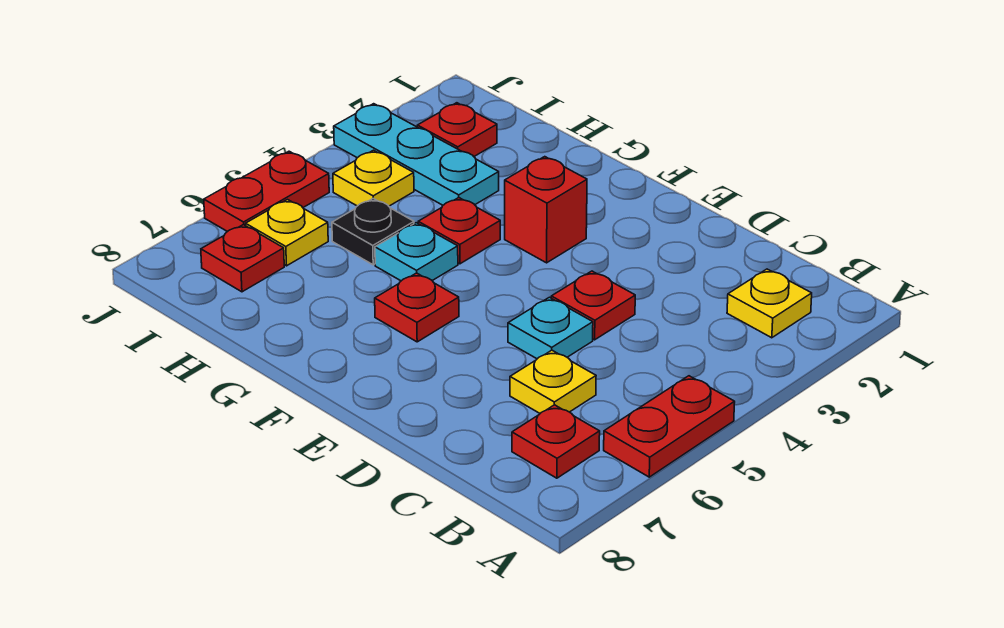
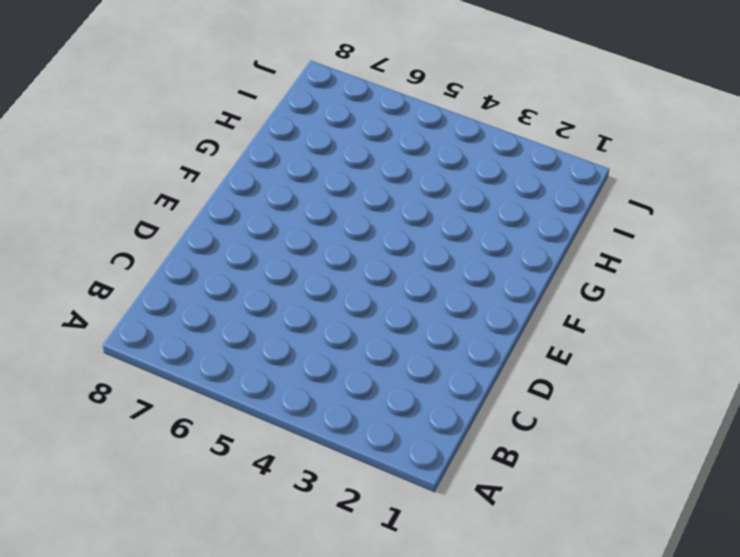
none -> red plate A5:A6 level 1
none -> yellow plate B2 level 1
none -> red plate B7 level 1

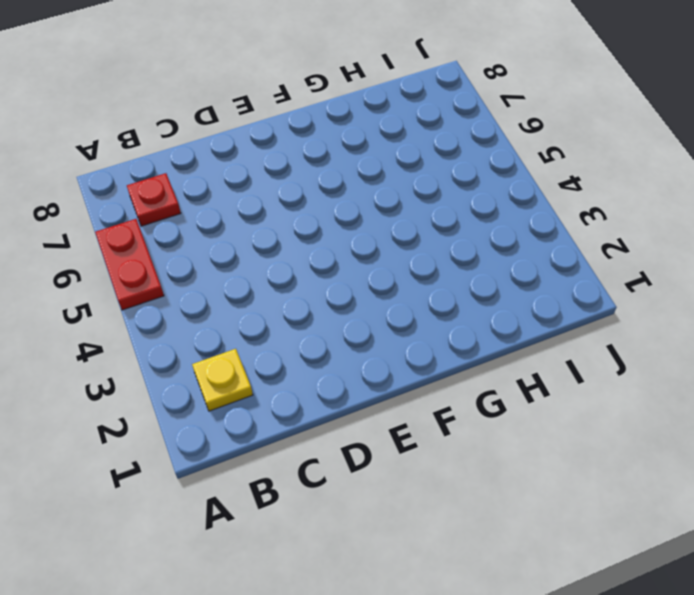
none -> yellow plate C6 level 1
none -> red plate D4 level 1
none -> cyan plate D5 level 1

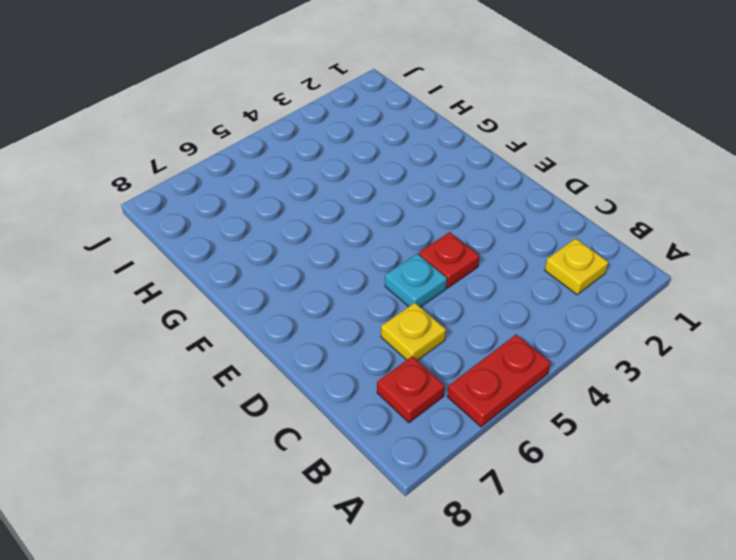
none -> red brick F3 level 1
none -> red plate F6 level 1
none -> red plate G4 level 1

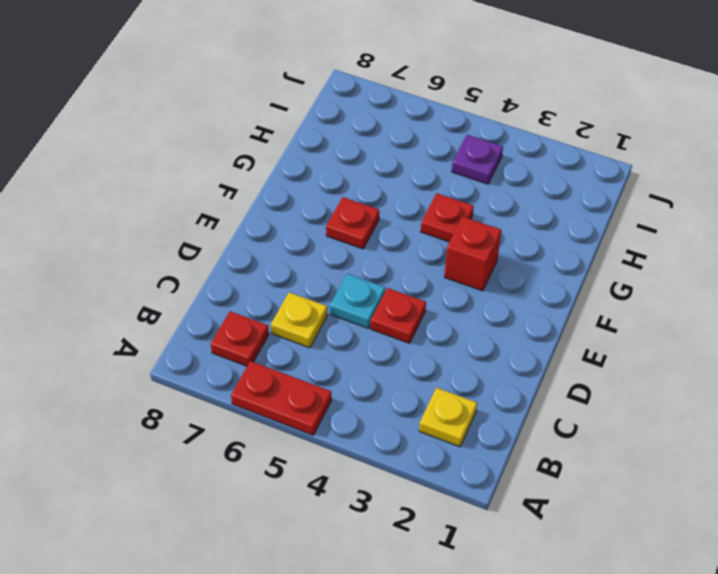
purple plate I4 level 1 -> yellow plate I4 level 1
none -> cyan plate G5 level 1
none -> cyan plate H3:J3 level 1
none -> black plate H5 level 1

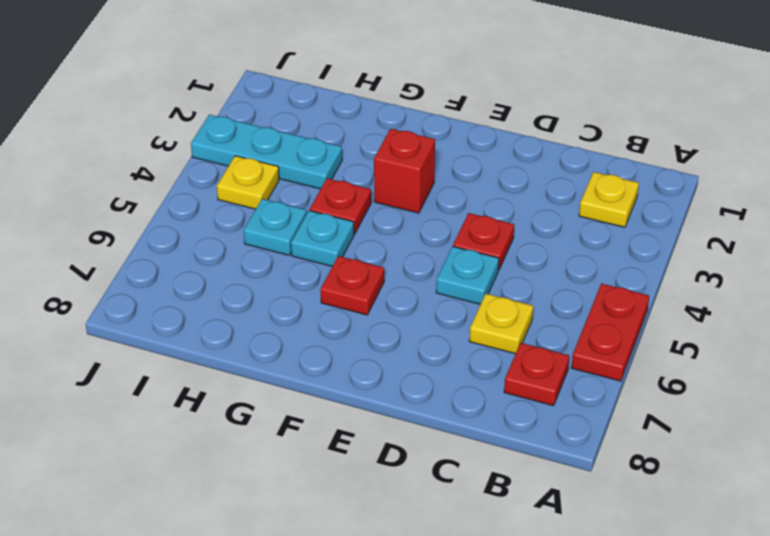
cyan plate H5 level 1 -> black plate H5 level 1
none -> red plate I2 level 1
none -> yellow plate I6 level 1
none -> red plate I7 level 1

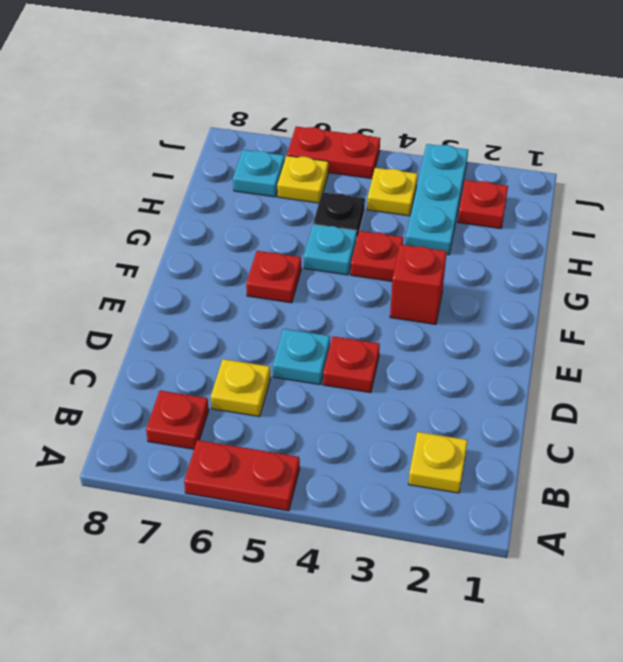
cyan plate I7 level 1 -> red plate I7 level 1

